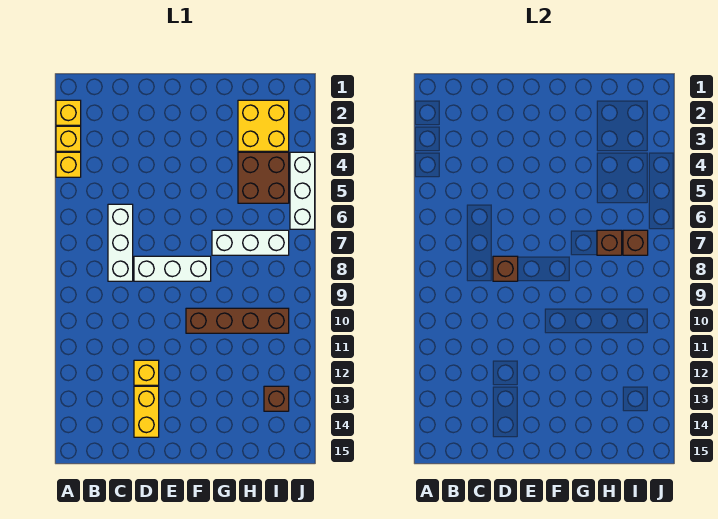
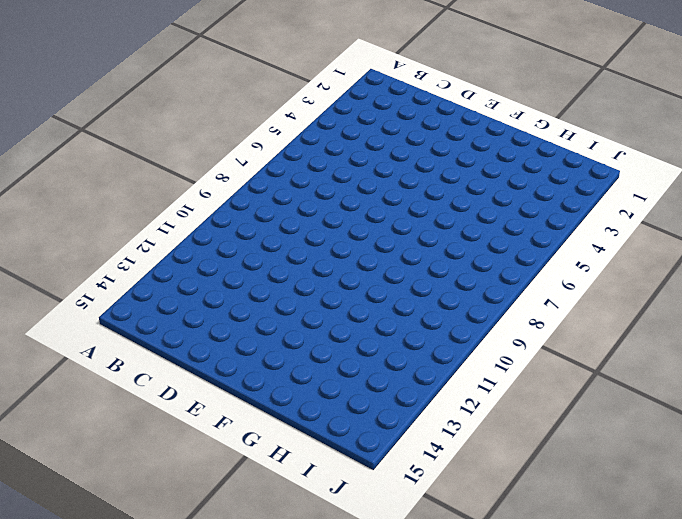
none -> yellow brick A2 level 1
none -> yellow brick A3 level 1
none -> yellow brick A4 level 1

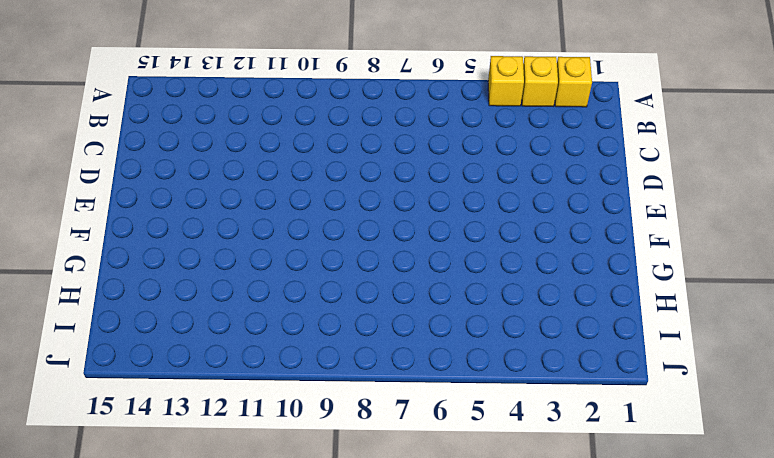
none -> white brick C6:C8 level 1
none -> white brick D8:F8 level 1
none -> yellow brick D12 level 1

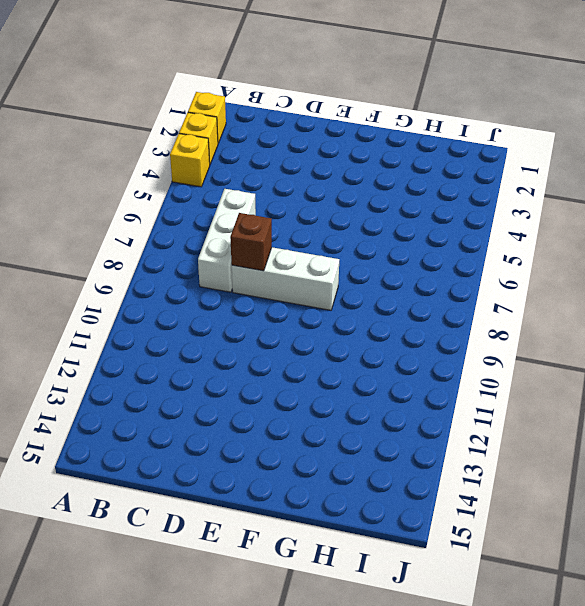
none -> yellow brick D12 level 1
none -> yellow brick D13:D14 level 1
none -> brown brick F10:I10 level 1

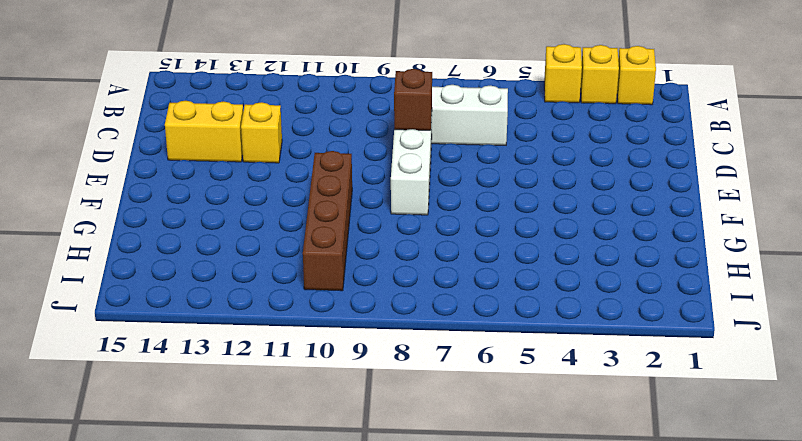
none -> white brick G7:I7 level 1
none -> yellow brick H2:I3 level 1
none -> brown brick H4:I5 level 1

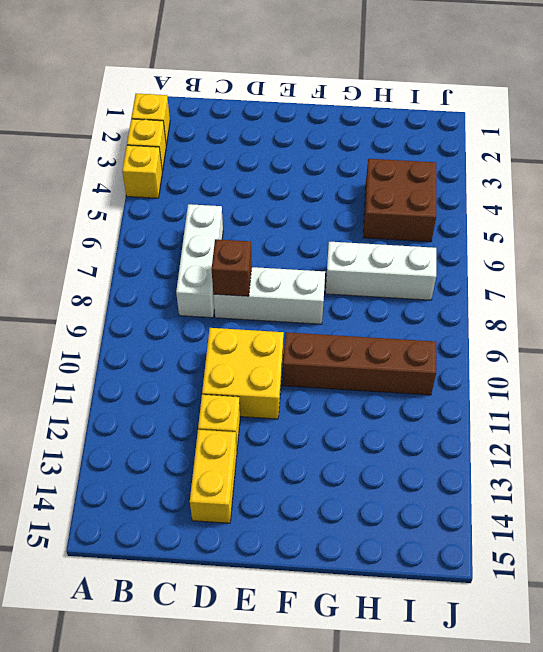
yellow brick D10:E11 level 1 -> yellow brick H2:I3 level 1
none -> brown brick I13 level 1
none -> white brick J4:J6 level 1
none -> brown brick H7 level 2

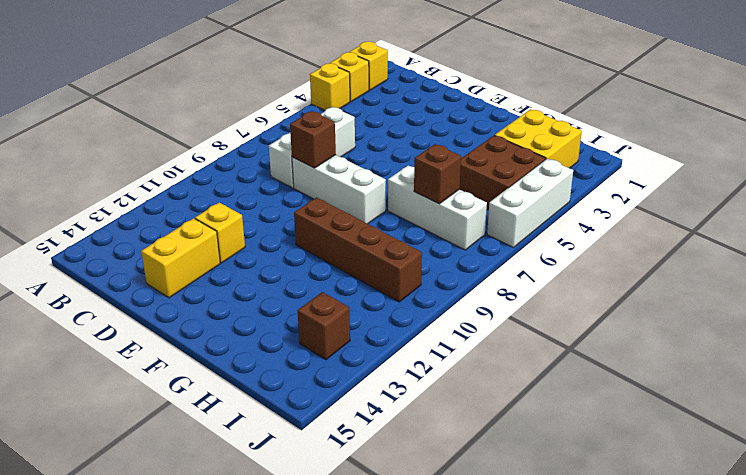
none -> brown brick I7 level 2

